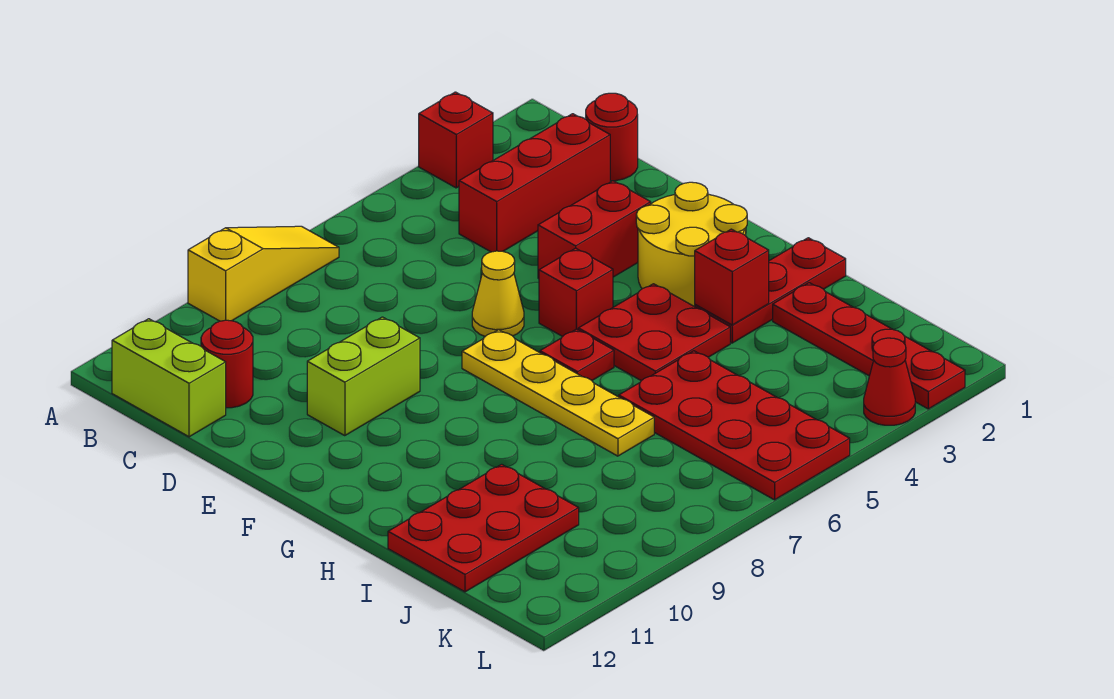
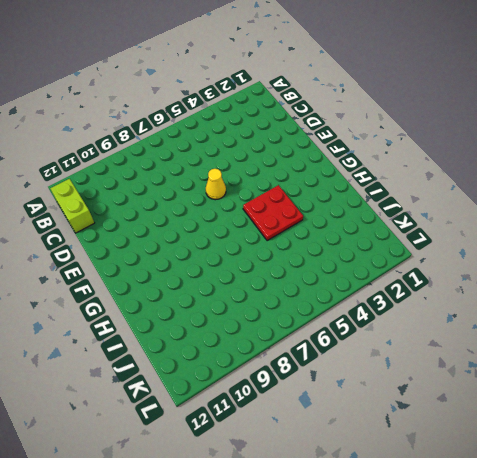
none -> red brick A3 level 1
none -> yellow slope A7:A9 level 1 top 9
none -> red round brick C1 level 1

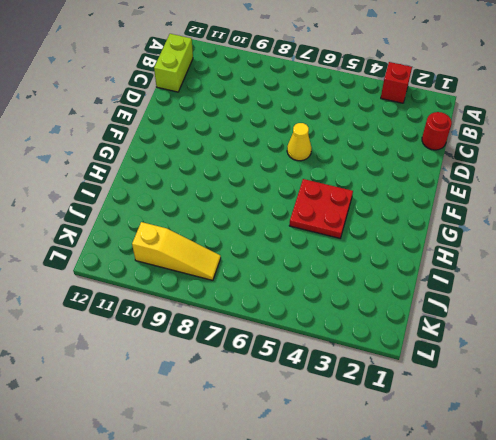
yellow slope K8:K10 level 1 top 10 -> yellow slope A7:A9 level 1 top 9
none -> red brick C2:C4 level 1
none -> red round brick C11 level 1
none -> red brick E3:E4 level 1

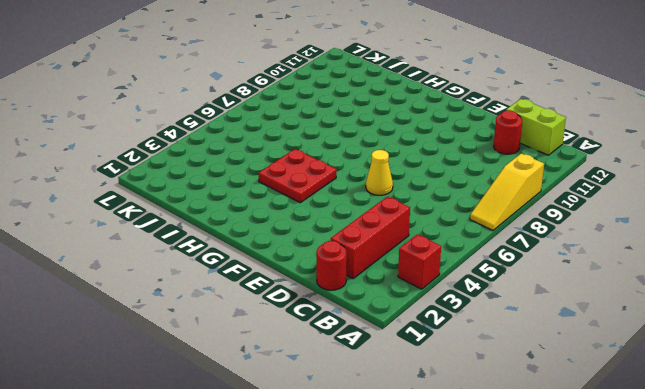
none -> red brick E3:E4 level 1
none -> lime brick E9:E10 level 1
none -> yellow round brick F2:G3 level 1

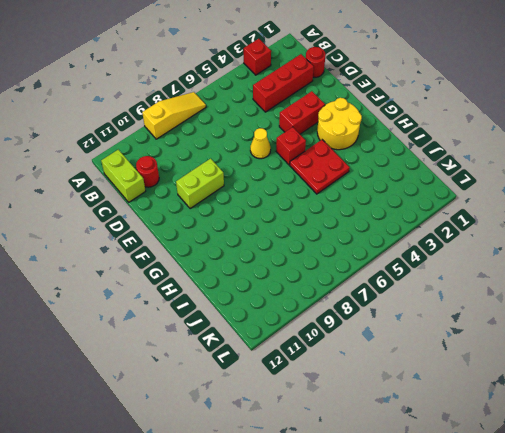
none -> yellow plate F7:I7 level 1
none -> red plate G6 level 1
none -> red plate H1:H3 level 1

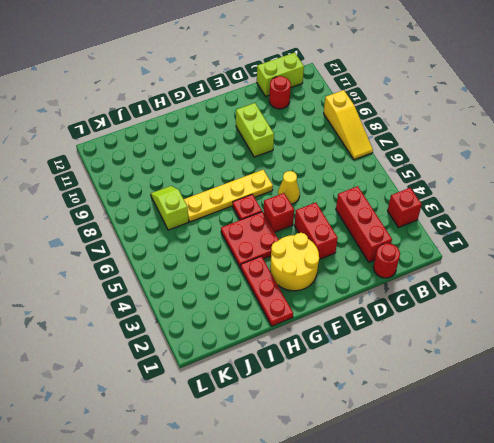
lime slope J7:J8 level 1 top 7 -> none
none -> red plate I2:L2 level 1
none -> red plate I5:L6 level 1
none -> red plate I10:J12 level 1

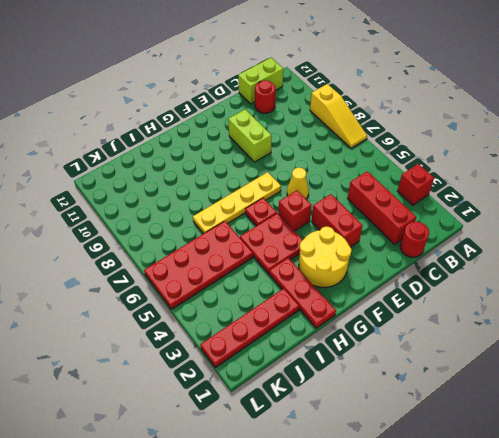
none -> red plate I10:J12 level 1
none -> red cone L3 level 1
none -> red brick H3 level 2

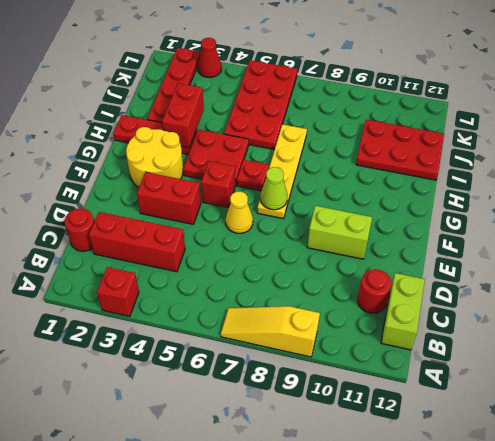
lime cone F7 level 2 -> none
red brick H3:I3 level 2 -> red brick H3 level 2

